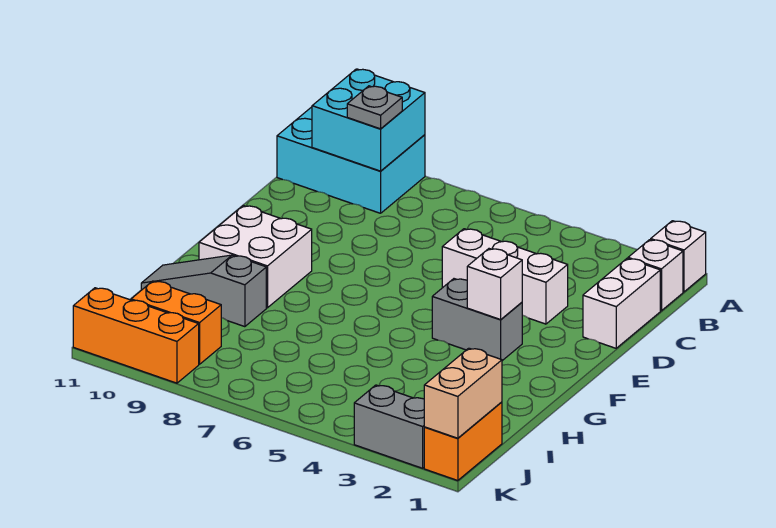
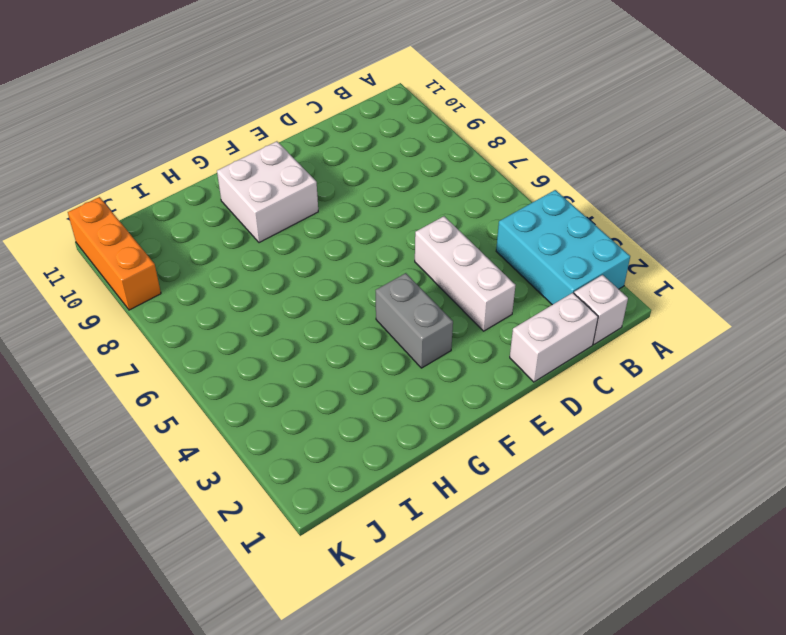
cyan brick A2:B4 level 1 -> cyan brick A9:B11 level 1
none -> white brick A1 level 1
none -> grey slope H9:H11 level 1 top 9
none -> orange brick J1:K1 level 1

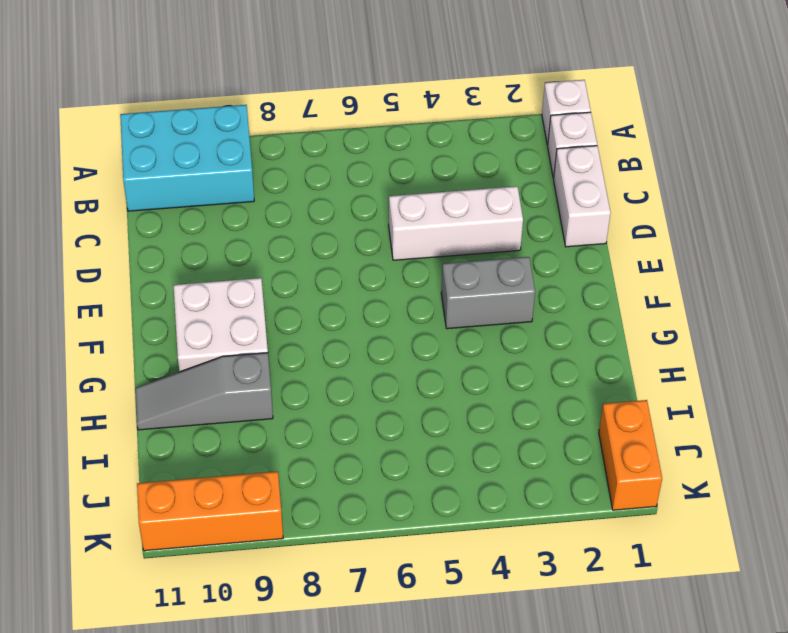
none -> orange brick J9:J10 level 1
none -> grey brick K2:K3 level 1
none -> cyan brick A9:B10 level 2

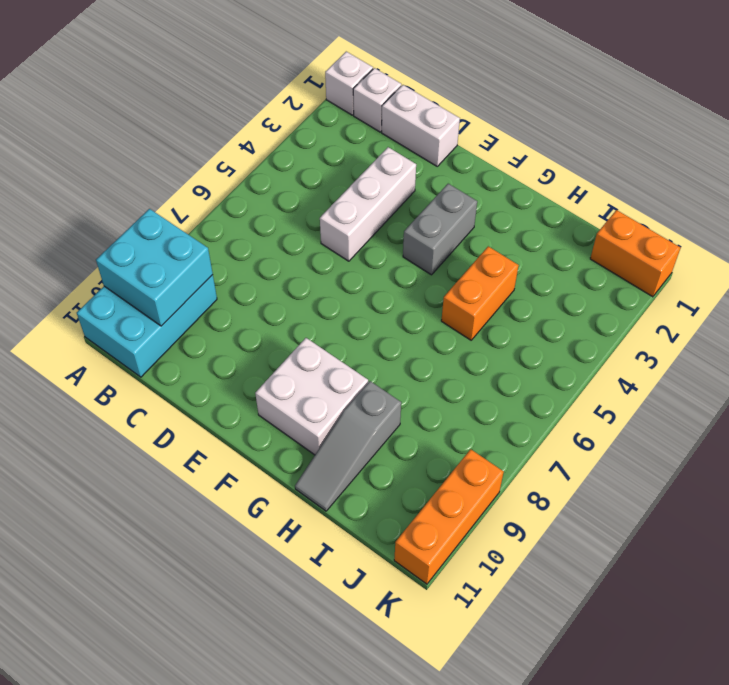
orange brick H4:H5 level 1 -> orange brick J9:J10 level 1
none -> grey brick K2:K3 level 1
none -> white brick F3 level 2
none -> tan brick J1:K1 level 2

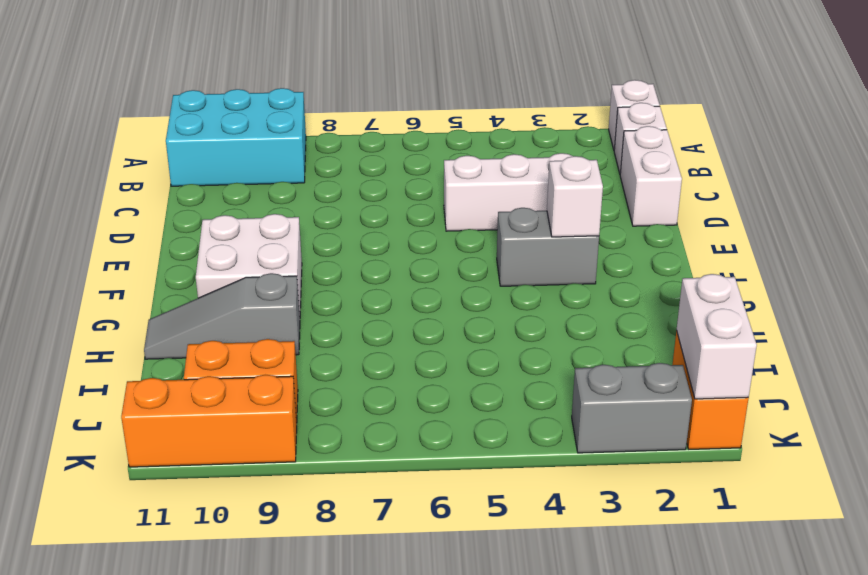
white brick J1:K1 level 2 -> tan brick J1:K1 level 2
none -> cyan brick A9:B10 level 2
none -> grey plate B9 level 3

